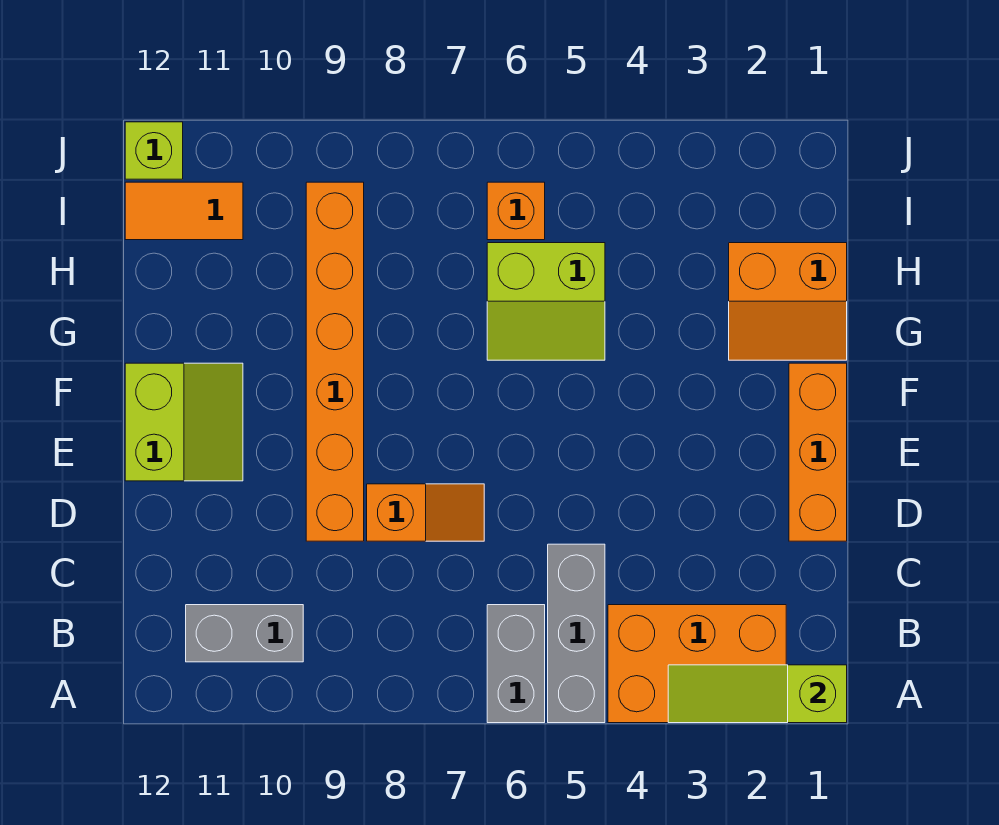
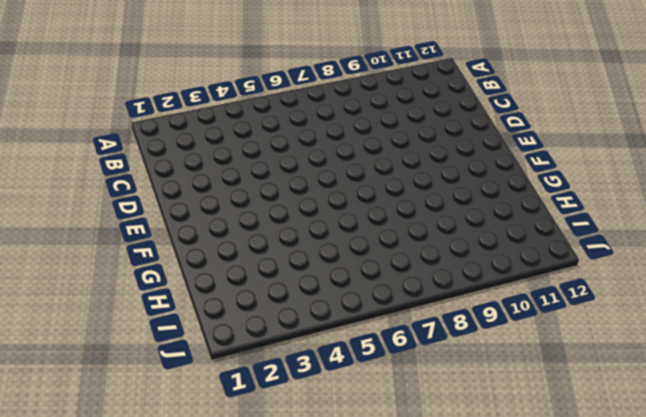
none -> orange brick A2:B4 level 1
none -> grey brick A5:C5 level 1
none -> grey brick A6:B6 level 1

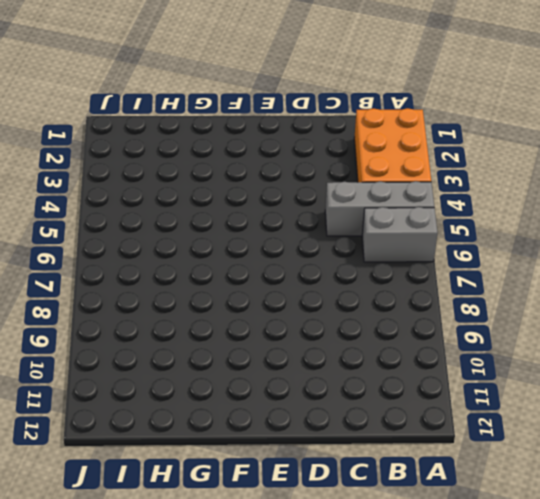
none -> grey brick B10:B11 level 1
none -> orange brick D1:F1 level 1
none -> orange slope D7:D8 level 1 top 8

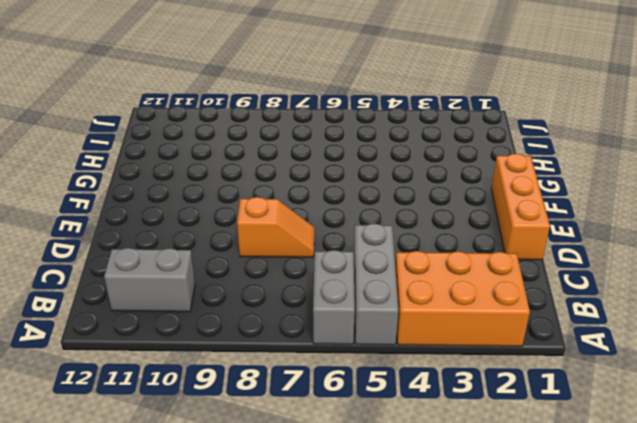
none -> orange brick D9:I9 level 1
none -> lime slope E11:F12 level 1 top 12
none -> orange slope G1:H2 level 1 top H

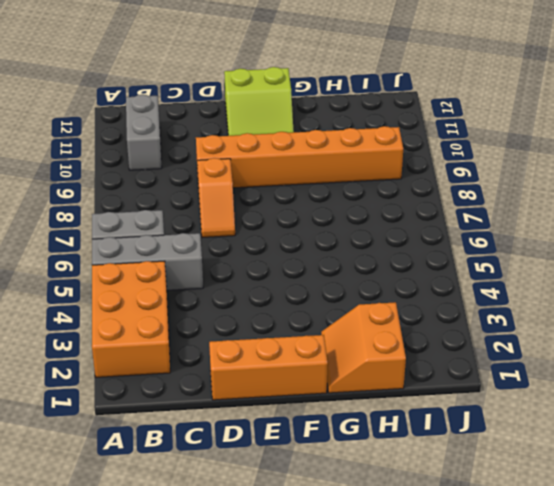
none -> lime slope G5:H6 level 1 top H
none -> orange brick I6 level 1
none -> orange tile I11:I12 level 1

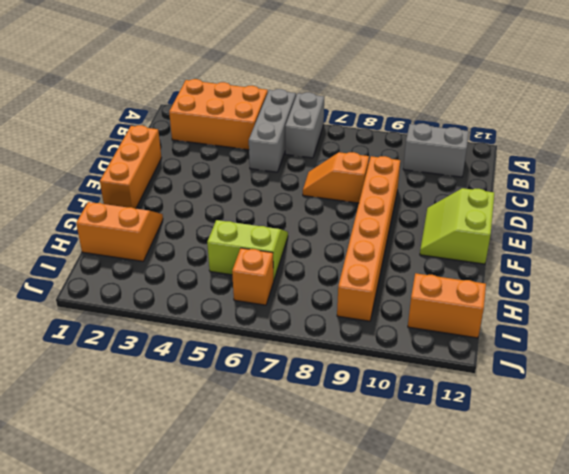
orange brick I11:I12 level 1 -> orange tile I11:I12 level 1
none -> lime brick J12 level 1
none -> lime slope A1:A3 level 2 top 1

